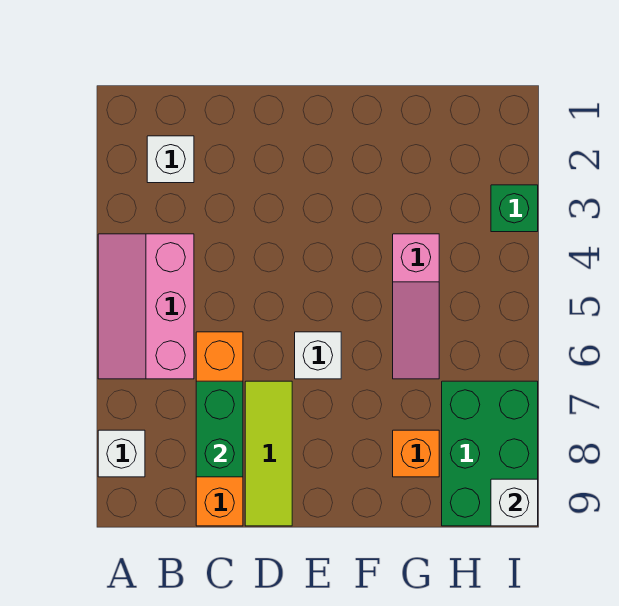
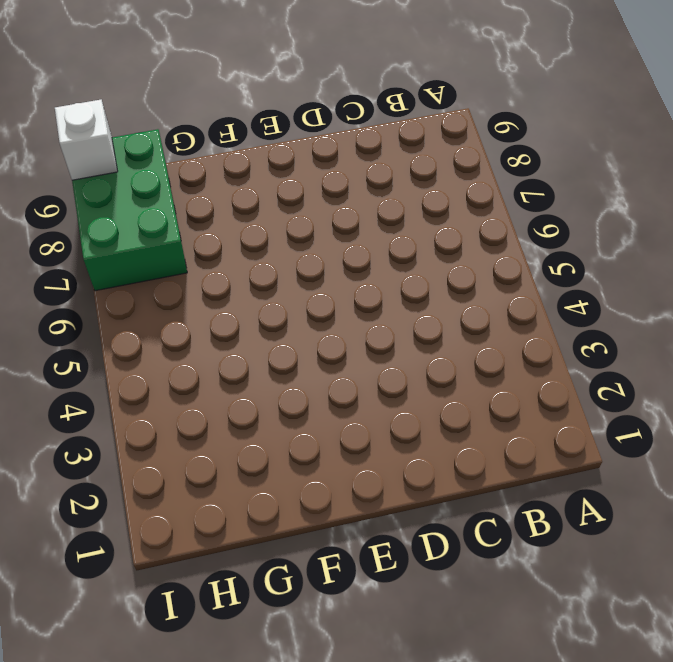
none -> pink slope A4:B6 level 1 top B
none -> white brick A8 level 1
none -> white brick B2 level 1

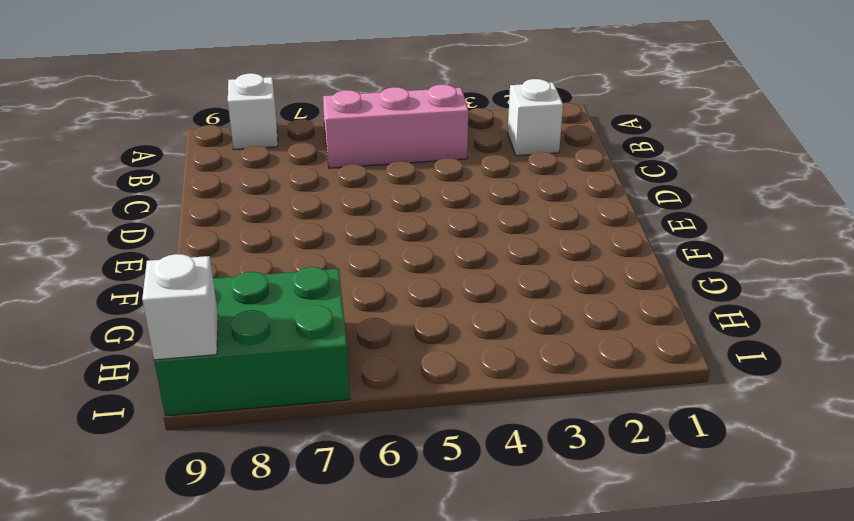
none -> orange brick C6:C9 level 1
none -> lime tile D7:D9 level 1
none -> white brick E6 level 1

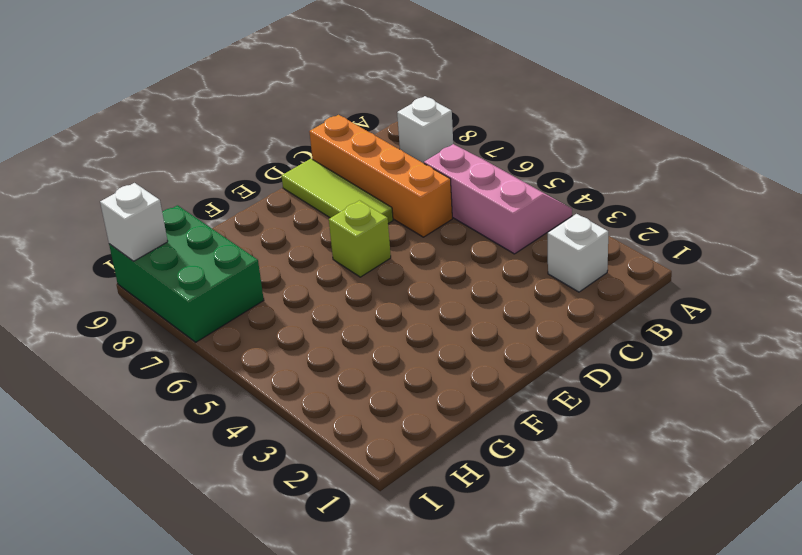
lime brick E6 level 1 -> white brick E6 level 1
none -> pink slope G4:G6 level 1 top 4
none -> orange brick G8 level 1
none -> green brick I3 level 1

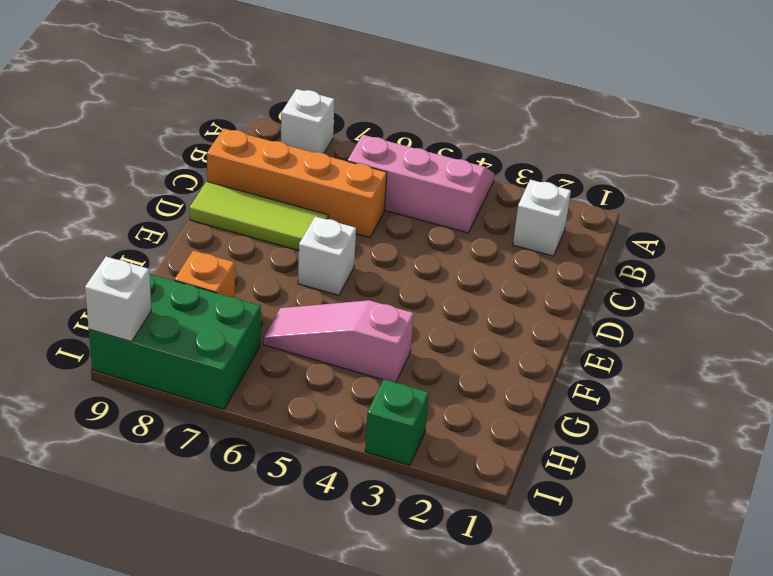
none -> green brick C7:C8 level 2

